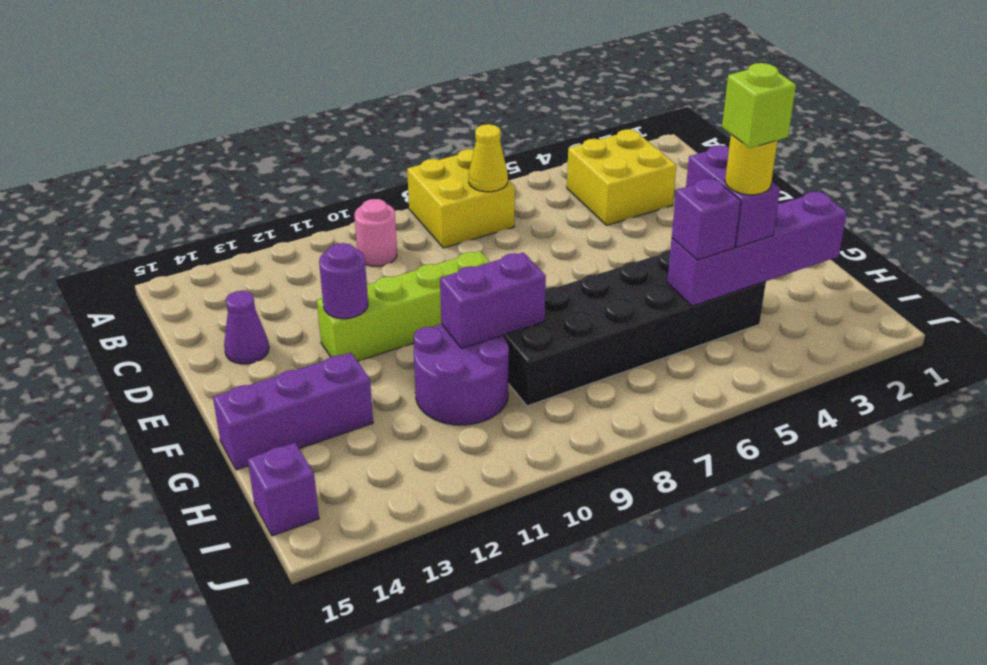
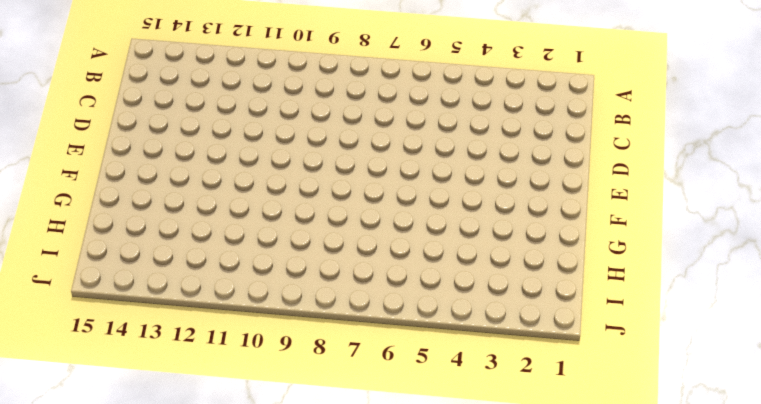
none -> yellow brick A7:B8 level 1
none -> yellow brick B3:C4 level 1
none -> pink round brick B10 level 1

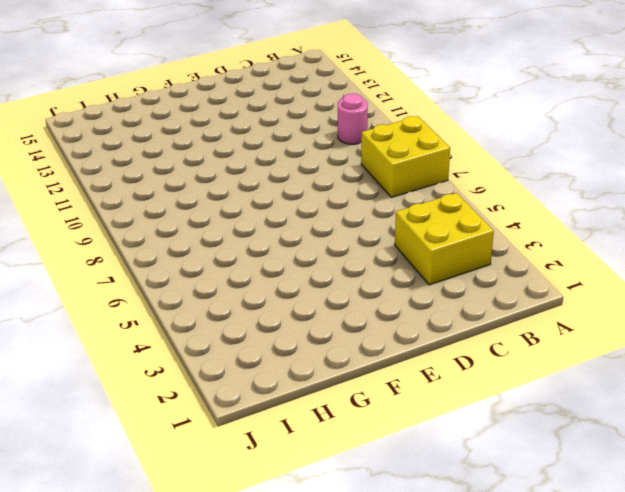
none -> purple cone D14 level 1
none -> lime brick E9:E12 level 1
none -> black brick G4:H9 level 1

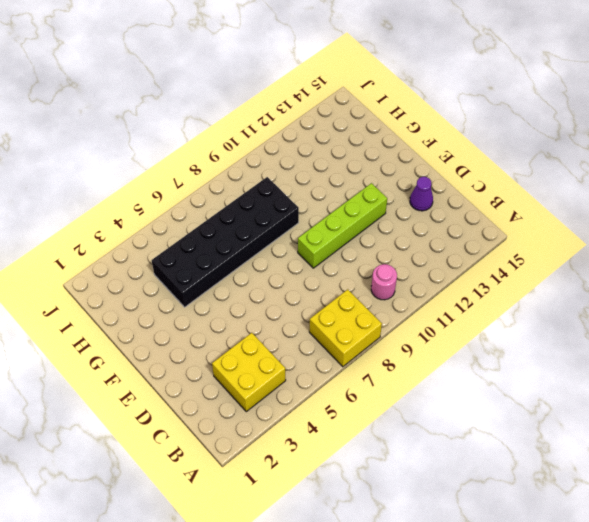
none -> purple round brick G10:H11 level 1
none -> purple brick G13:G15 level 1
none -> purple brick I15 level 1

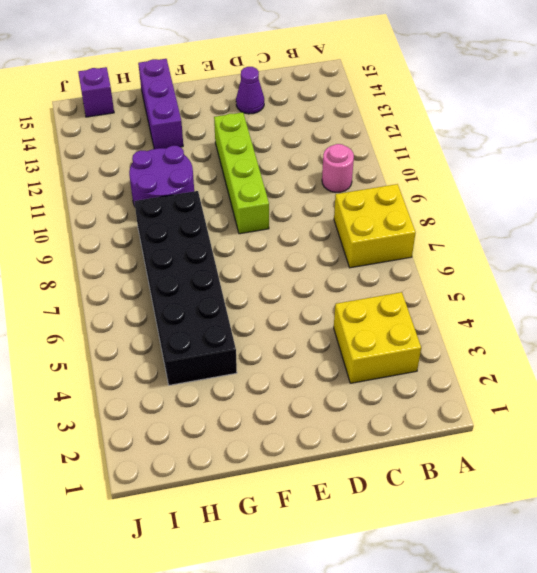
none -> yellow cone B7 level 2
none -> purple round brick E12 level 2
none -> purple brick G9:G10 level 2

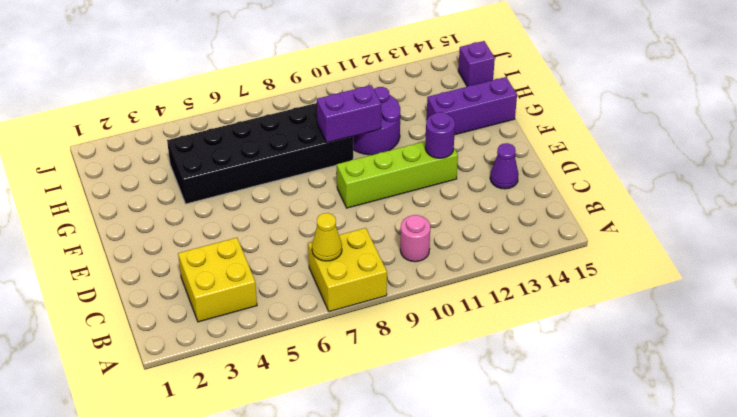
none -> purple brick H2:H5 level 2
none -> purple brick G4:H4 level 3
none -> purple brick H5 level 3

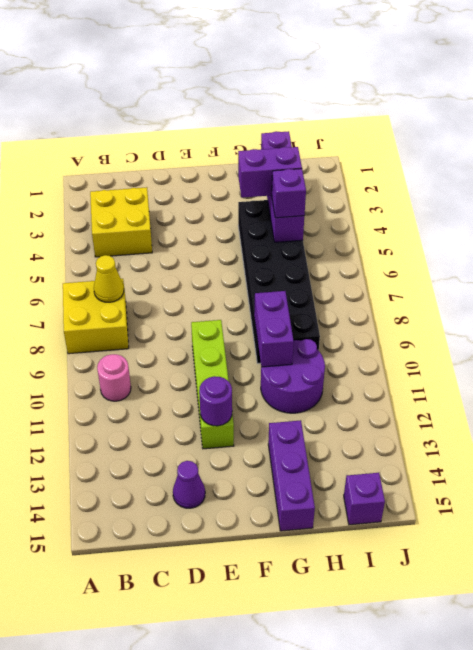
none -> yellow round brick H4 level 4
none -> lime brick H4 level 5

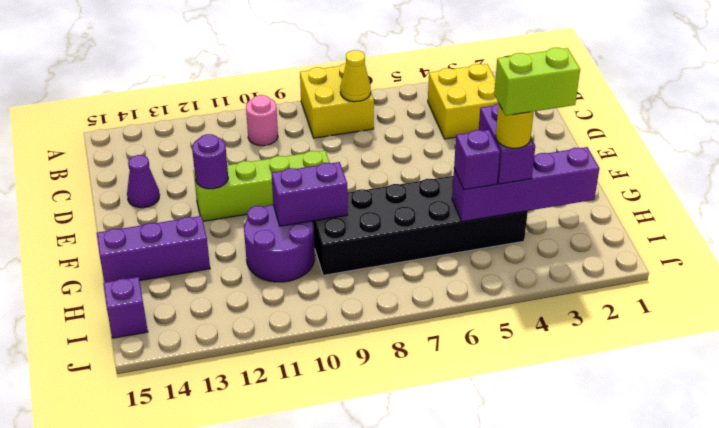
lime brick H3:H4 level 5 -> lime brick H4 level 5

